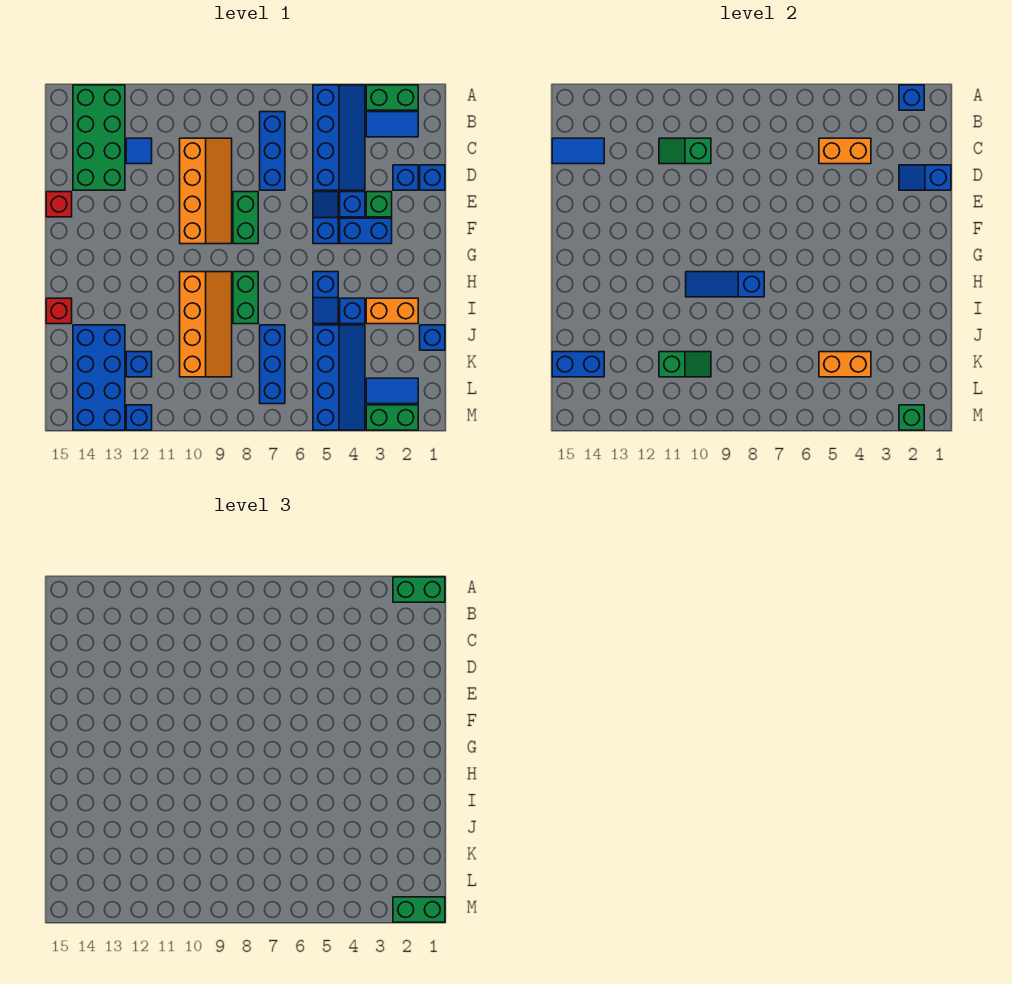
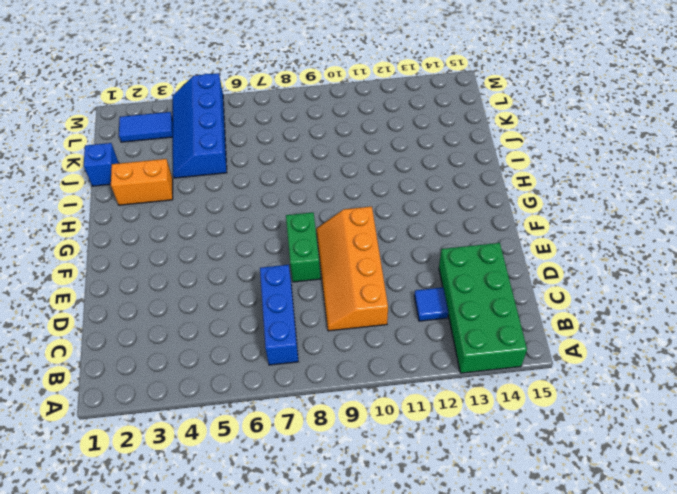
none -> green brick A2:A3 level 1
none -> blue slope A4:D5 level 1 top 5
none -> blue tile B2:B3 level 1
none -> blue brick D1 level 1

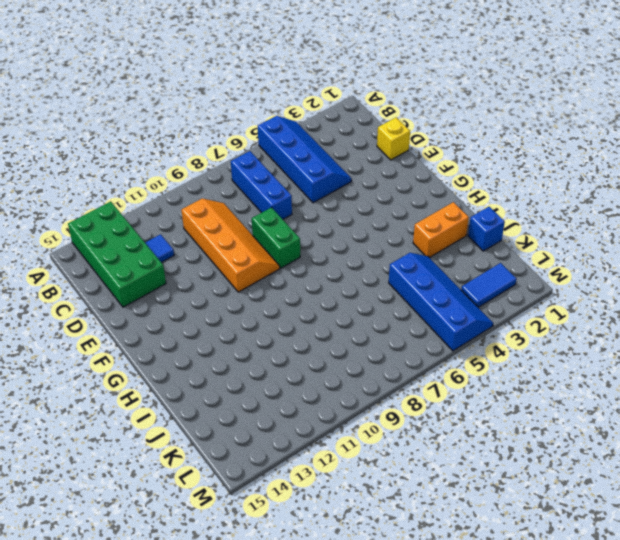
yellow brick D1 level 1 -> blue brick D1 level 1
none -> green brick A2:A3 level 1
none -> blue tile B2:B3 level 1
none -> blue brick D2 level 1
none -> green brick E3 level 1

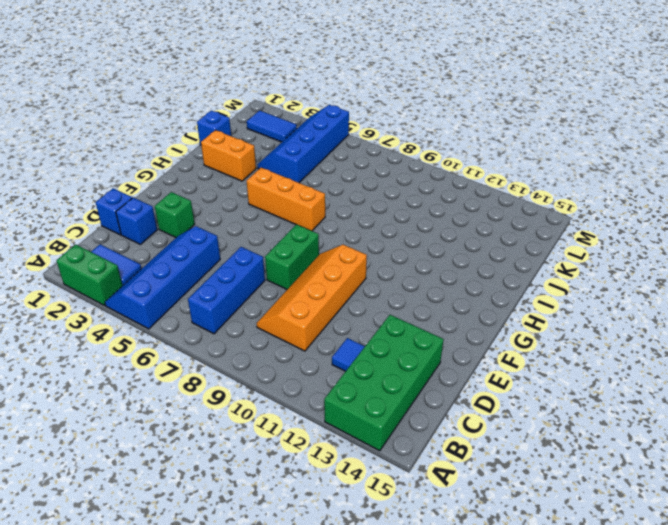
orange brick H5:H7 level 1 -> blue slope H5:I5 level 1 top H
none -> blue brick E4 level 1
none -> blue slope E5:F5 level 1 top F
none -> red brick E15 level 1
none -> blue brick F3:F4 level 1

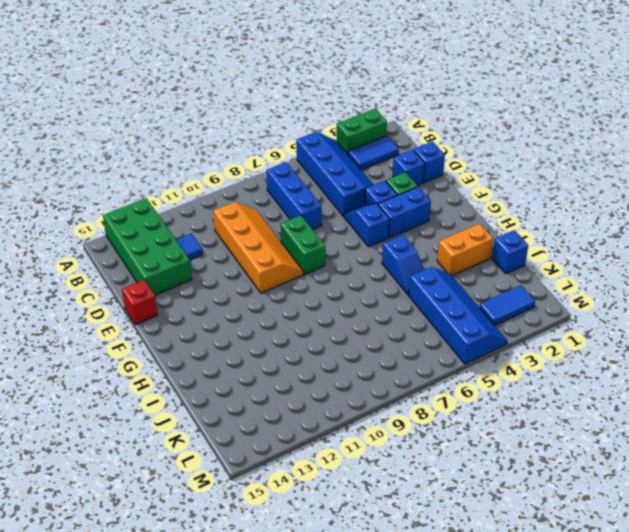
none -> green brick H8:I8 level 1
none -> orange slope H9:K10 level 1 top 10
none -> blue brick I4 level 1
none -> red brick I15 level 1

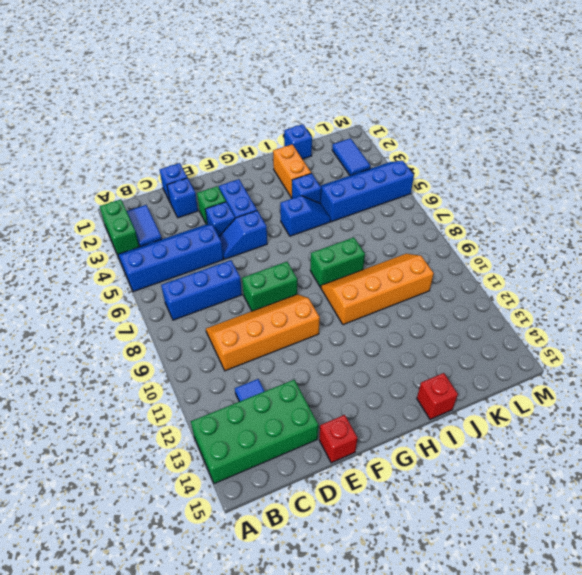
none -> blue brick J7:L7 level 1
none -> blue brick J13:M14 level 1
none -> blue brick K12 level 1
none -> green brick M2:M3 level 1

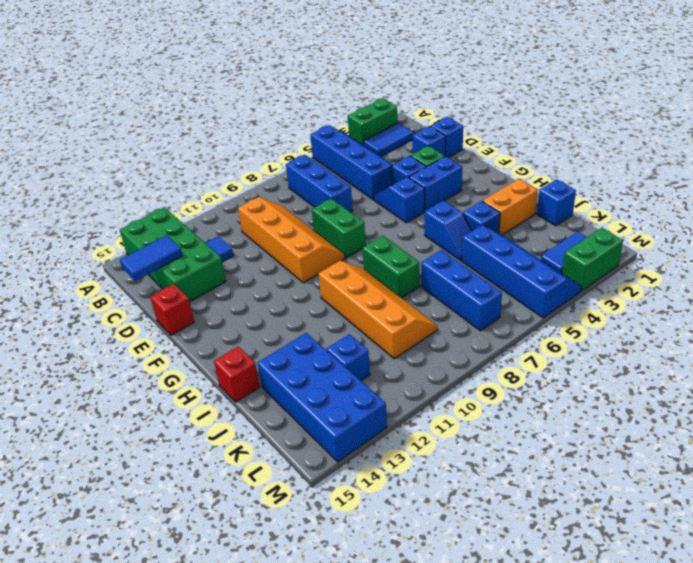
none -> blue brick M12 level 1
none -> blue brick A2 level 2
none -> orange brick C4:C5 level 2
none -> green slope C10:C11 level 2 top 10

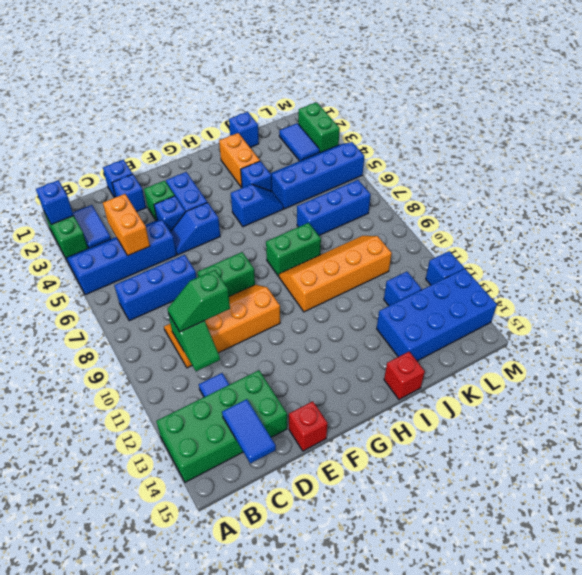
green slope C10:D10 level 3 top D -> green slope K10:K11 level 2 top 11
none -> blue slope D1:D2 level 2 top 1
none -> blue slope H8:H10 level 2 top 8
none -> orange brick K4:K5 level 2
none -> blue brick K14:K15 level 2

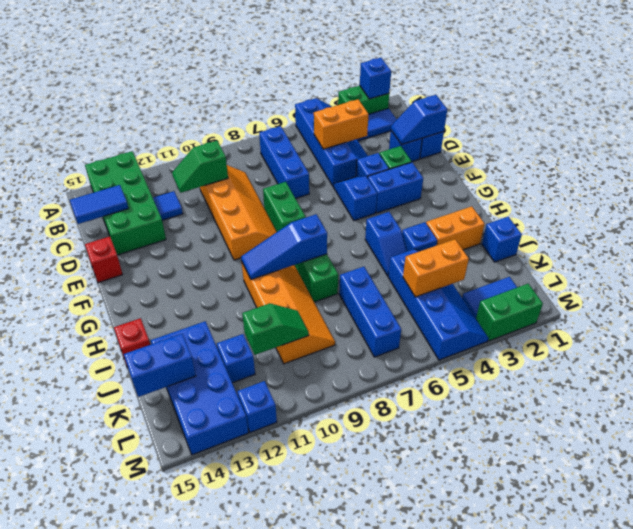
none -> green brick M2 level 2
none -> green brick A1:A2 level 3
none -> green brick M1:M2 level 3

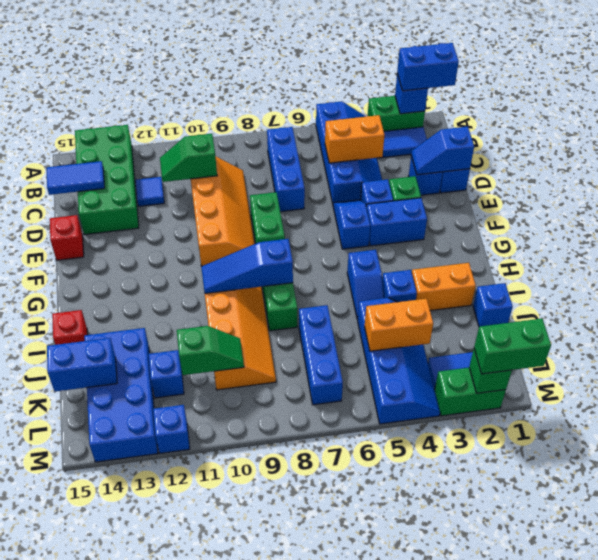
blue brick A1:A2 level 3 -> green brick A1:A2 level 3

